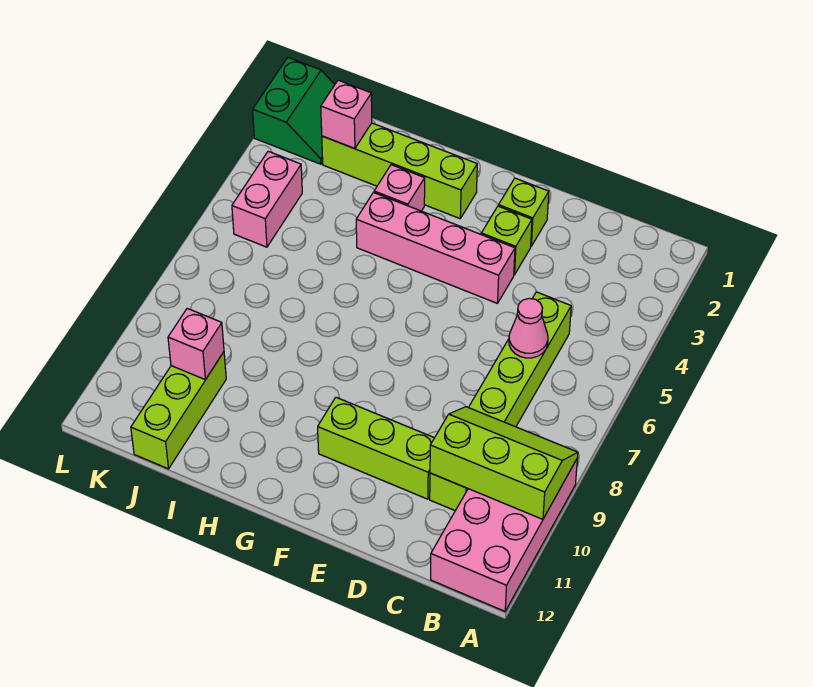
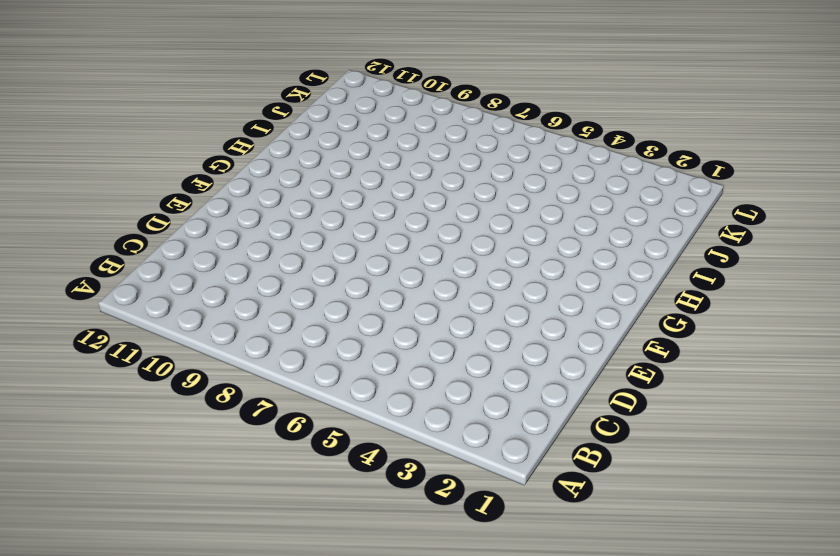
none -> pink brick A9:B12 level 1
none -> lime brick C5:C10 level 1
none -> lime brick D10:F10 level 1

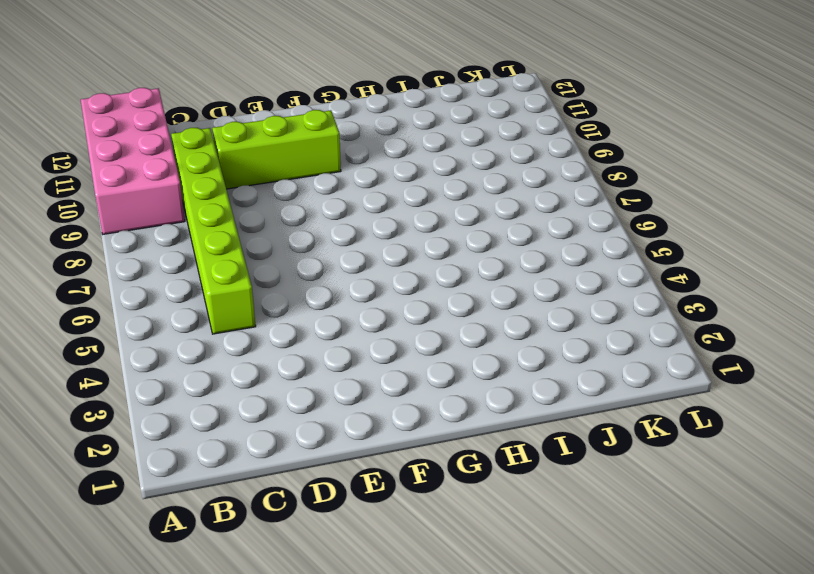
none -> lime brick E2 level 1
none -> lime brick E3 level 1
none -> pink brick E4:H4 level 1

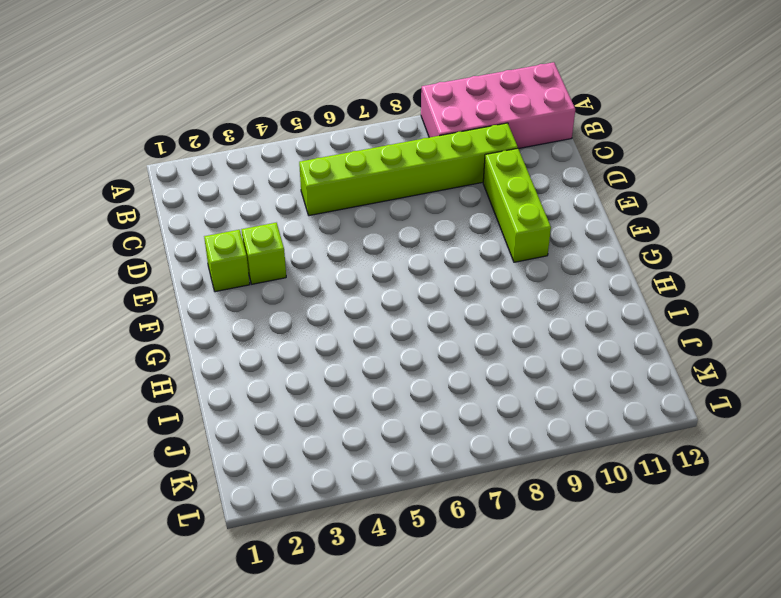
none -> pink brick E4:H4 level 1
none -> lime brick G2:J2 level 1
none -> pink brick H3 level 1

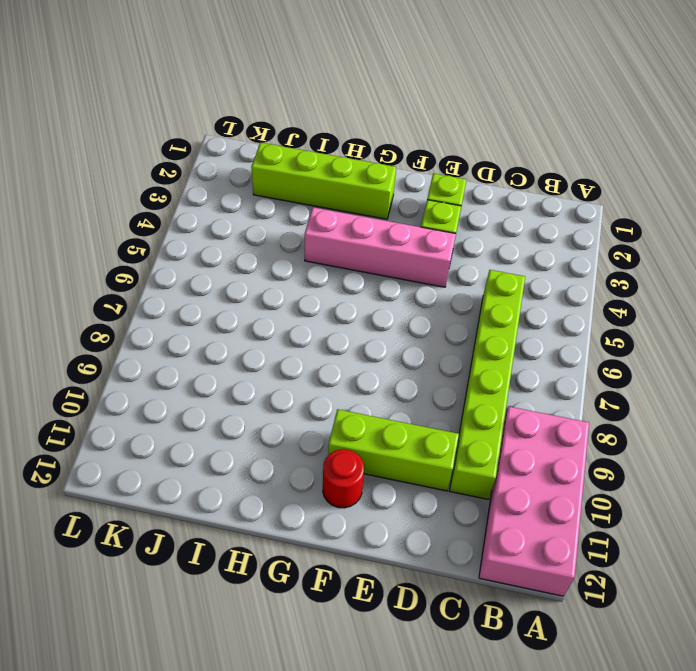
red round brick F11 level 1 -> none
none -> pink brick H3 level 1
none -> lime brick J10:J12 level 1
none -> green slope K1:L2 level 1 top L

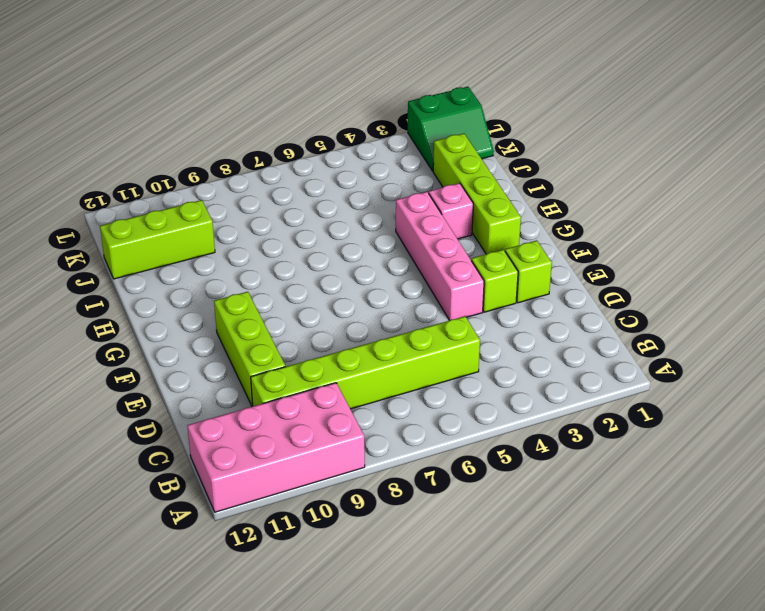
none -> pink brick K4:K5 level 1
none -> lime slope A9:C10 level 2 top 10
none -> pink cone C6 level 2

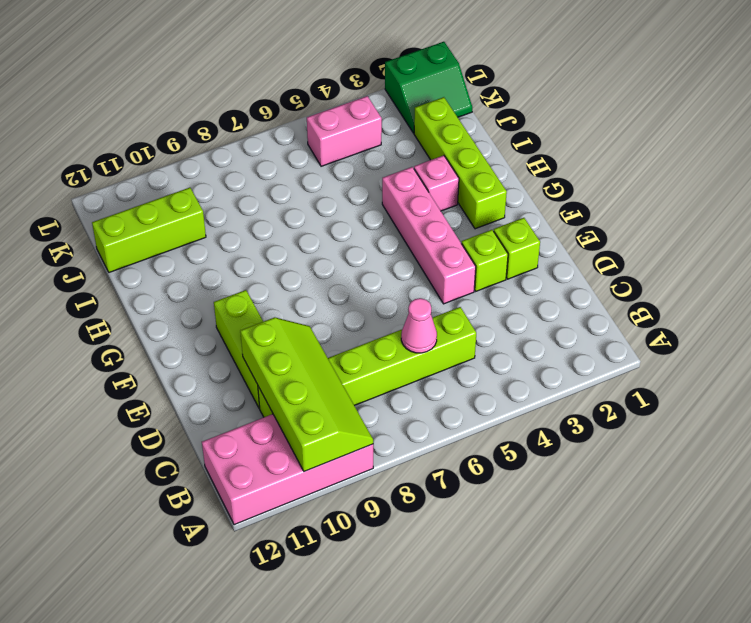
lime slope A9:D10 level 2 top 10 -> lime slope A9:C10 level 2 top 10
none -> pink brick J2 level 2
none -> pink brick J10 level 2

